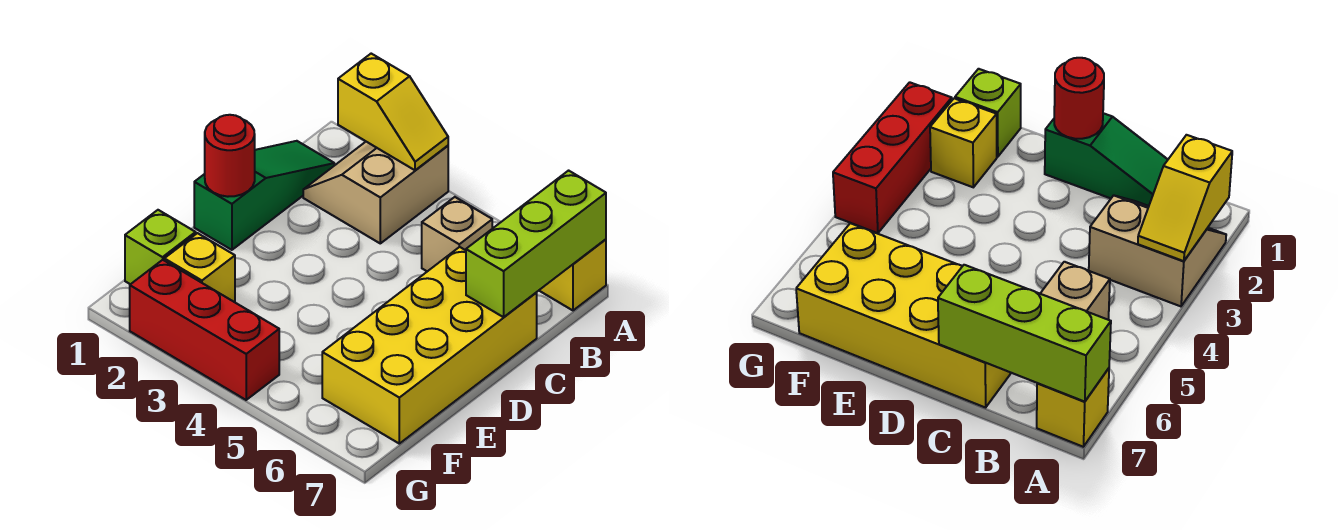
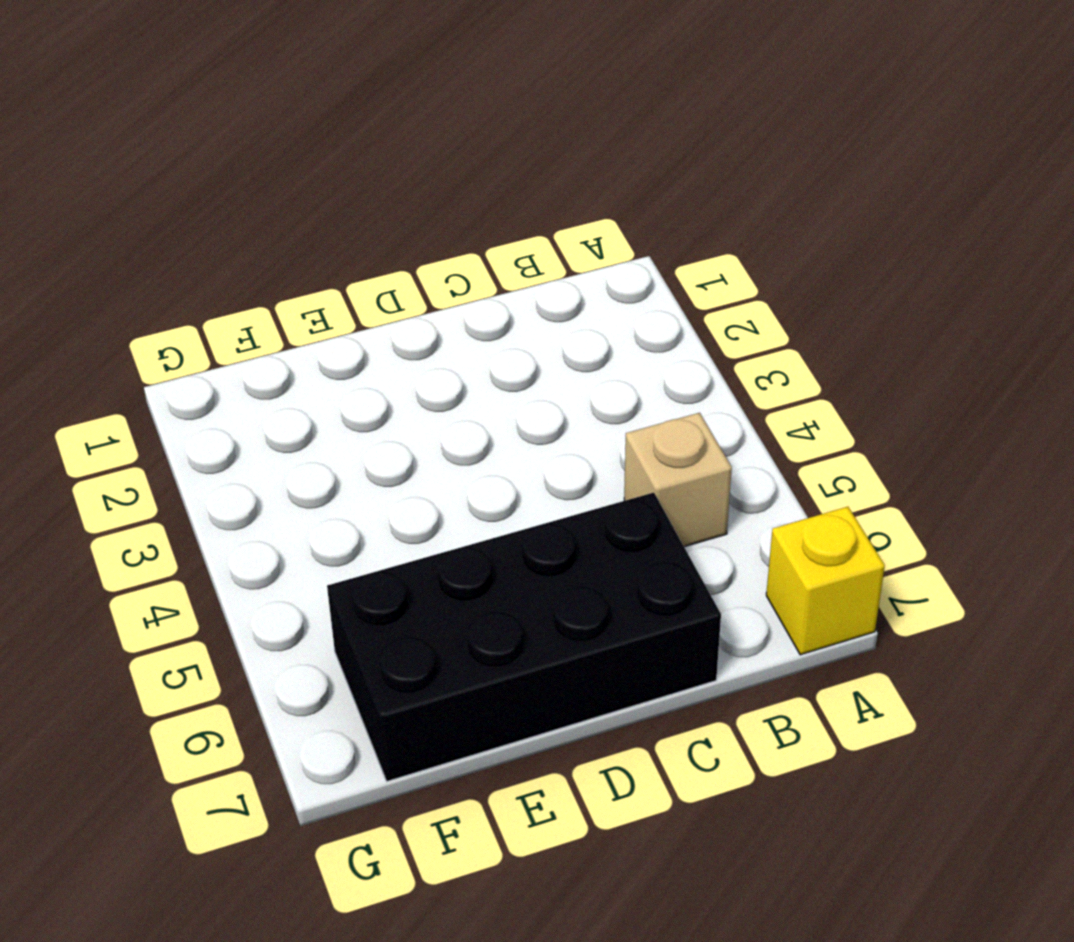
black brick C6:F7 level 1 -> yellow brick C6:F7 level 1
none -> tan slope A2:B3 level 1 top 3
none -> green slope B1:D1 level 1 top D

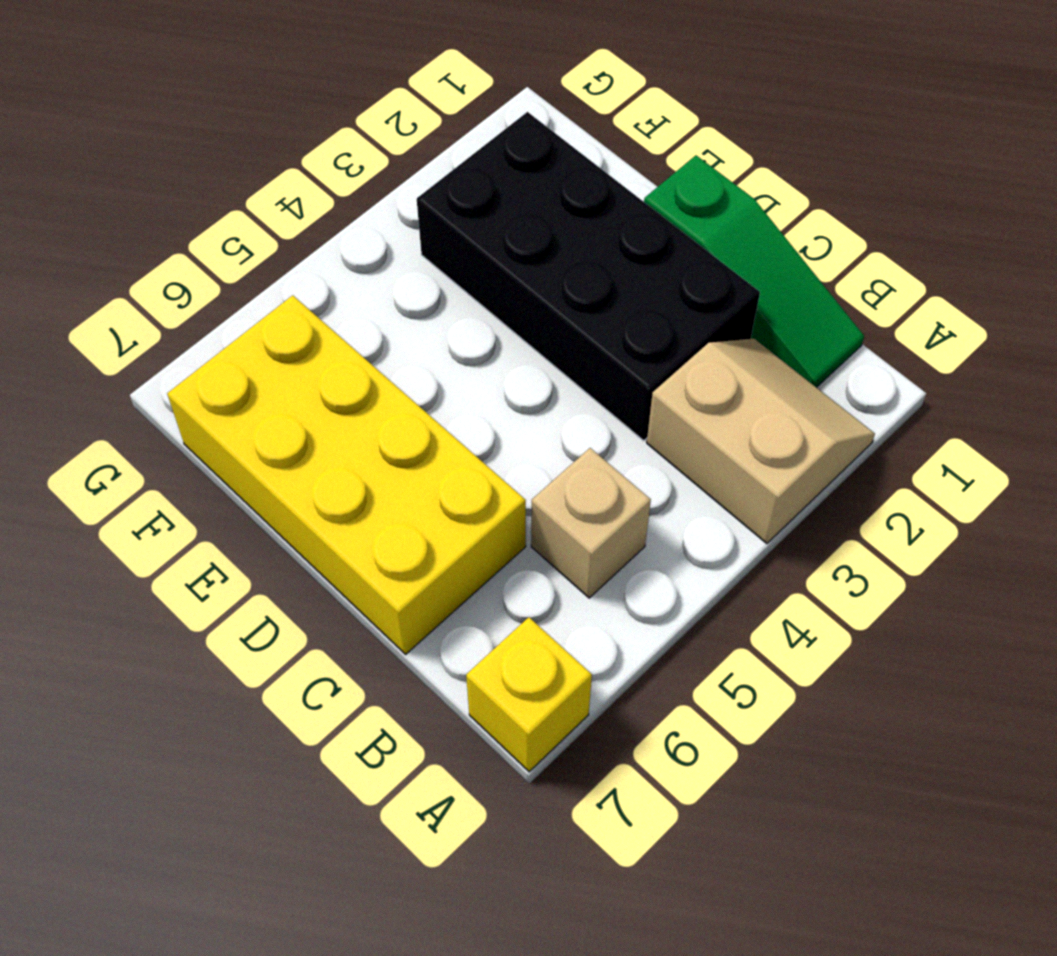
black brick C2:F3 level 1 -> yellow brick F2 level 1
none -> lime brick F1 level 1
none -> red brick G2:G4 level 1

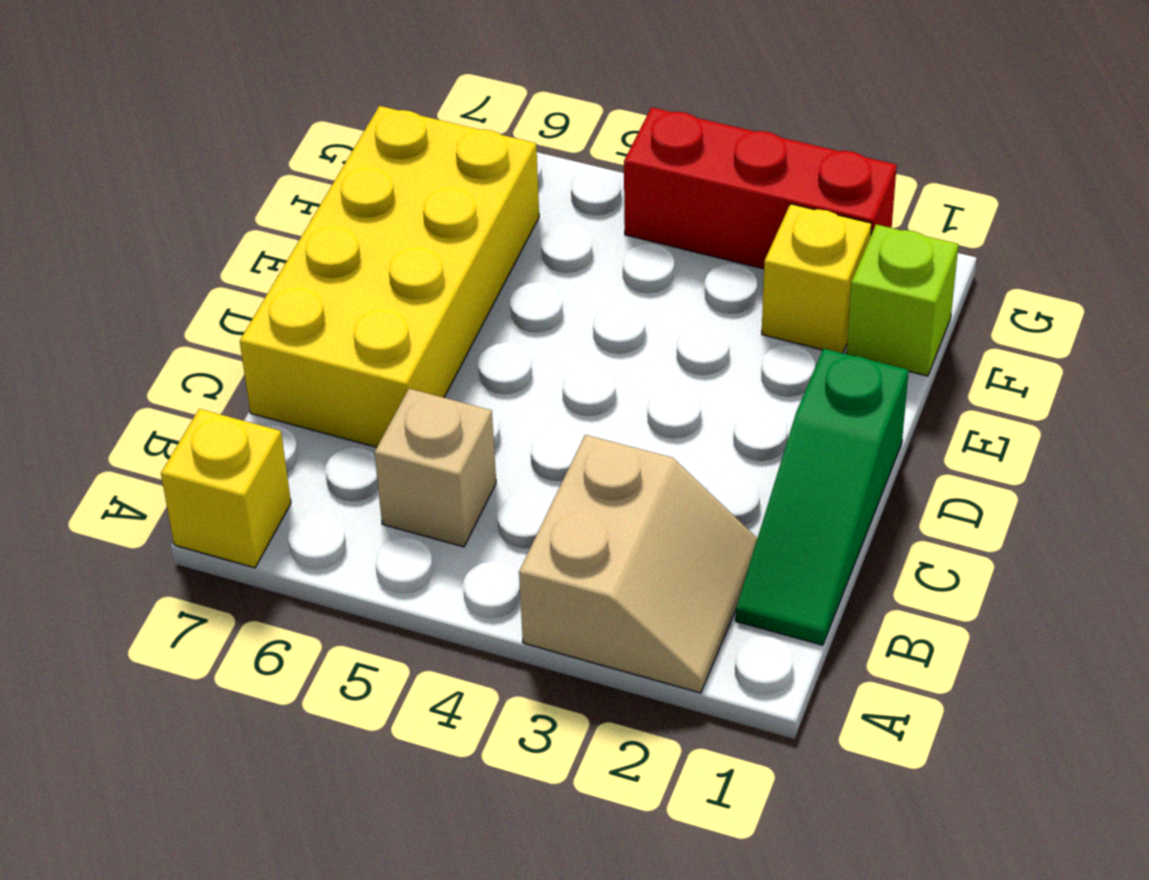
none -> yellow slope A2:A3 level 2 top 2
none -> lime brick A7:C7 level 2

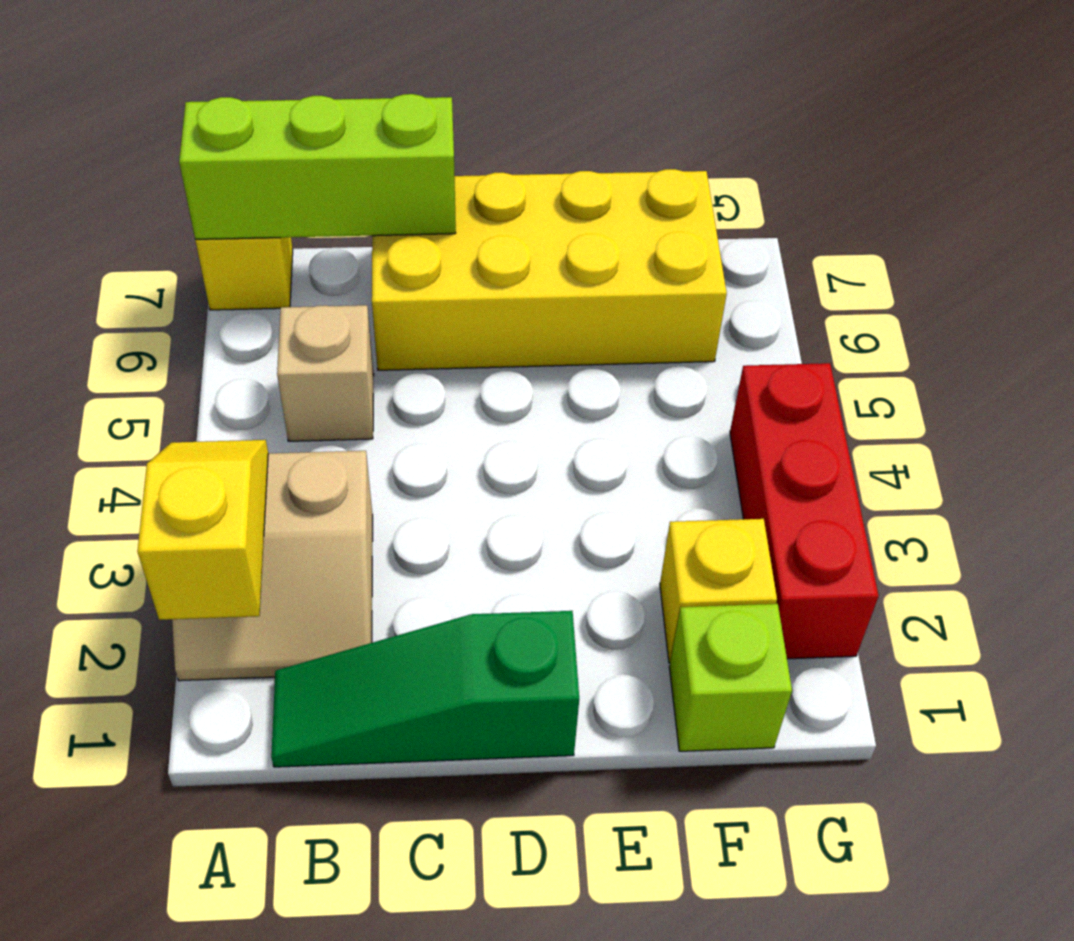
none -> red round brick D1 level 2

